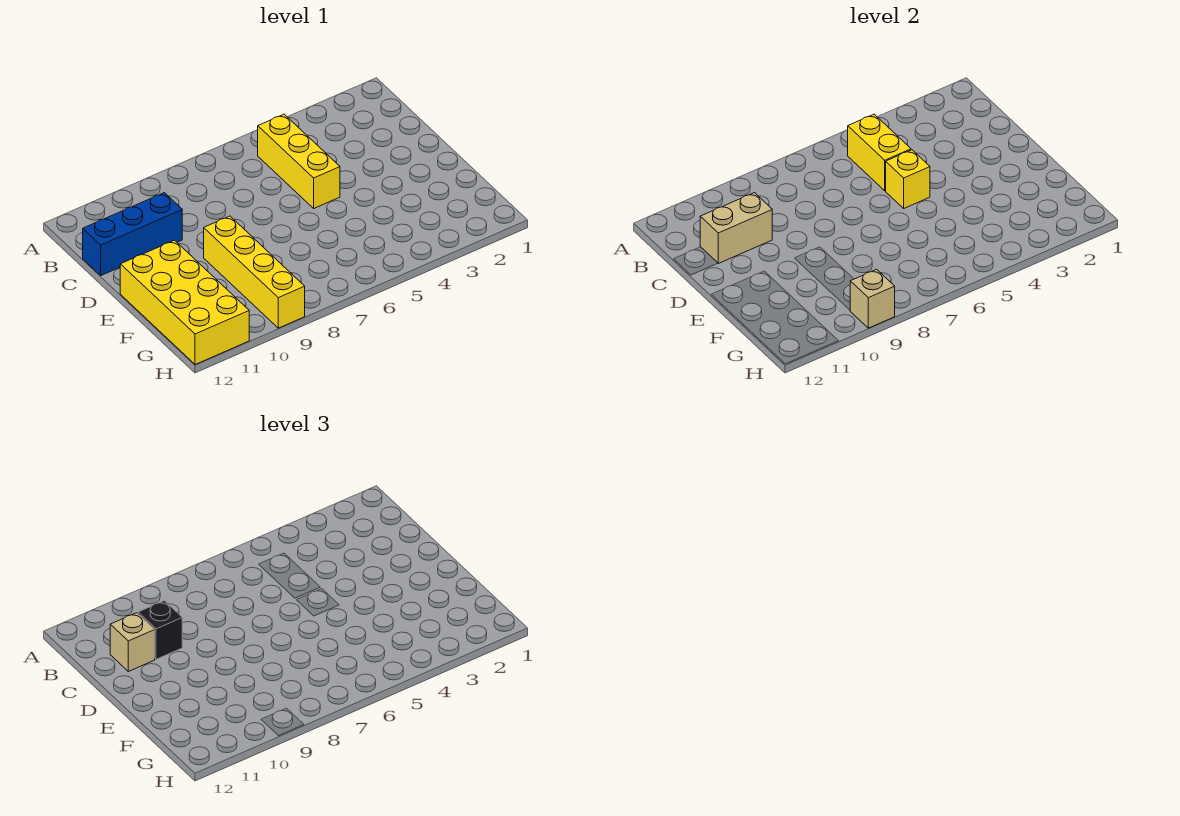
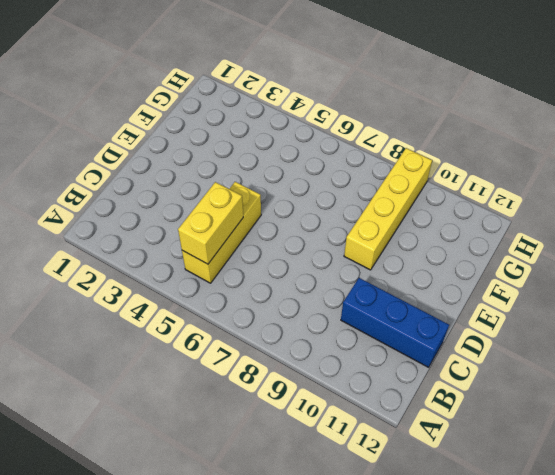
none -> yellow brick E11:H12 level 1
none -> tan brick C10:C11 level 2

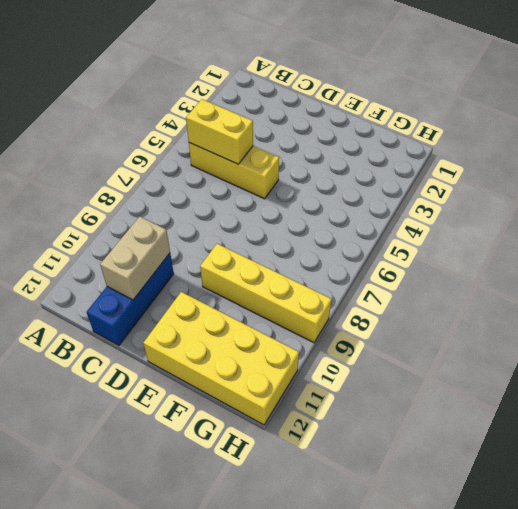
none -> yellow brick D5 level 2
none -> tan brick H9 level 2

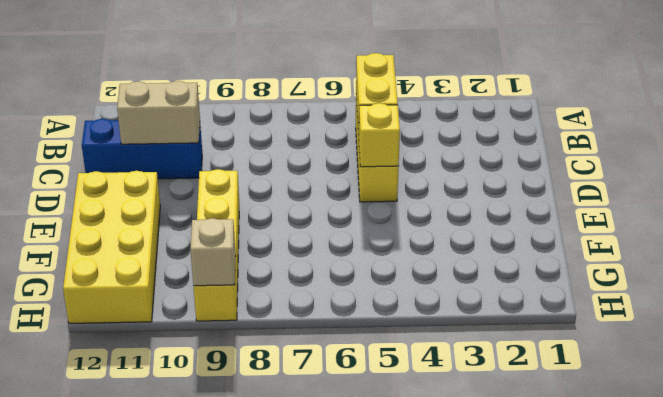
none -> black brick C10 level 3
none -> tan brick C11 level 3

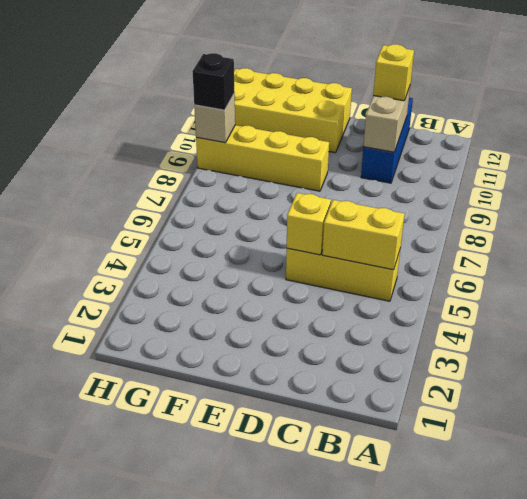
yellow brick C11 level 3 -> tan brick C11 level 3
black brick H9 level 3 -> black brick C10 level 3

